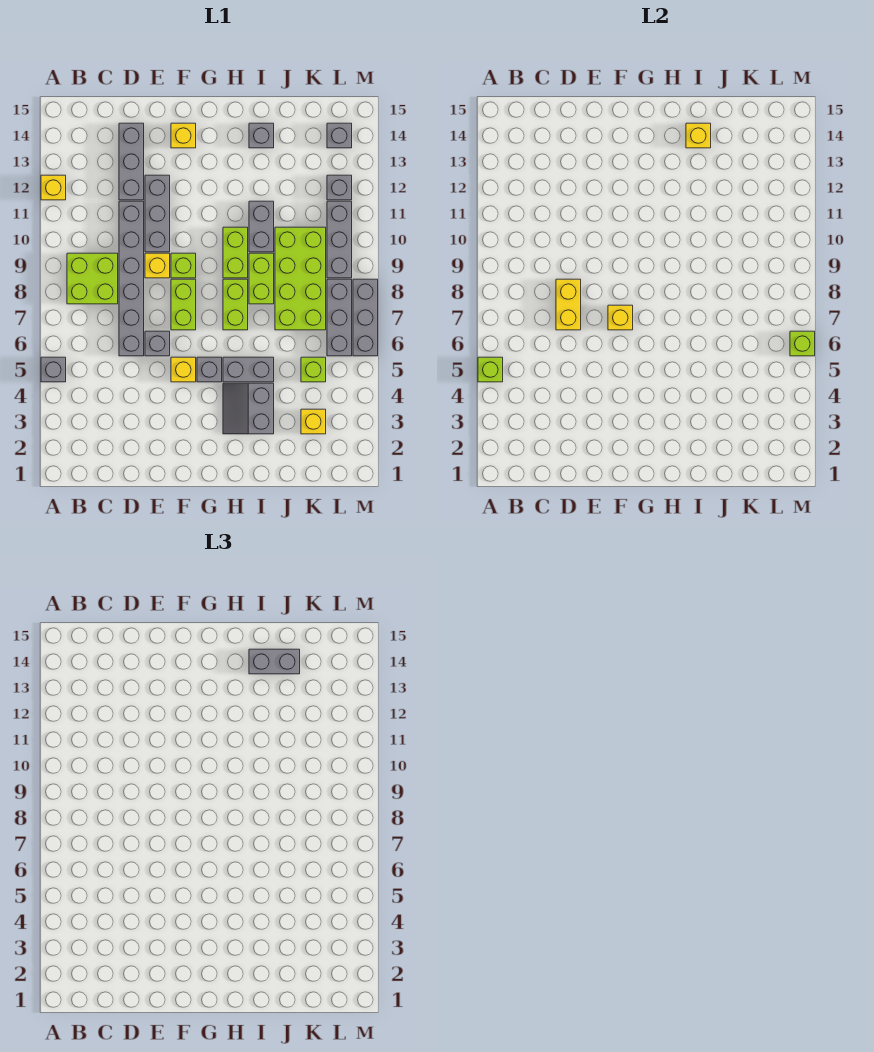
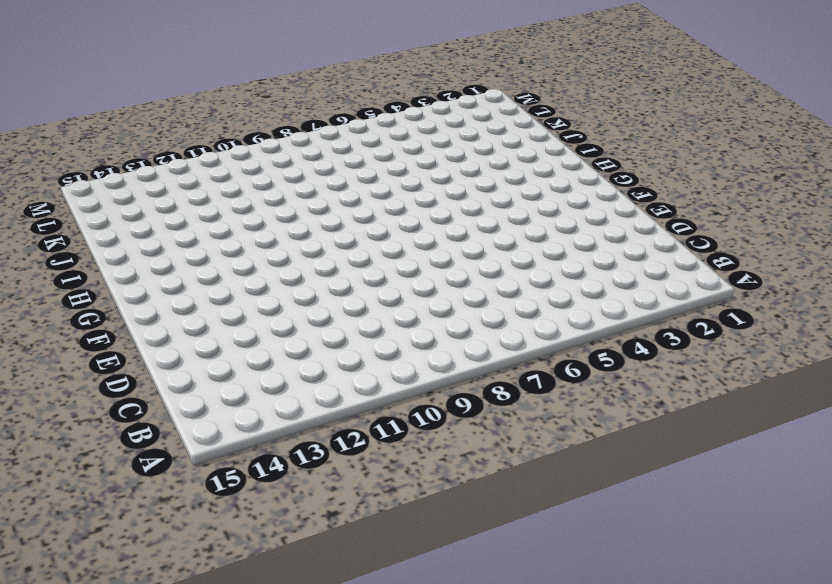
none -> grey brick A5 level 1
none -> yellow brick A12 level 1
none -> lime brick B8:C9 level 1
none -> grey brick D6:D11 level 1

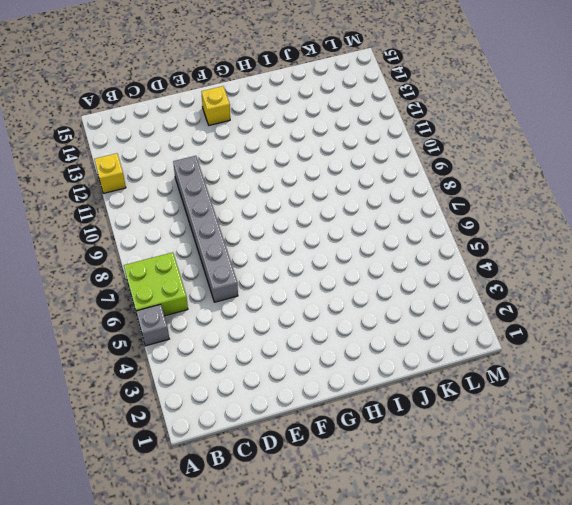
lime brick A6:B7 level 1 -> lime brick B8:C9 level 1
none -> grey brick D12:D14 level 1
none -> grey brick E6 level 1
none -> yellow brick E9 level 1
none -> grey brick E10:E12 level 1

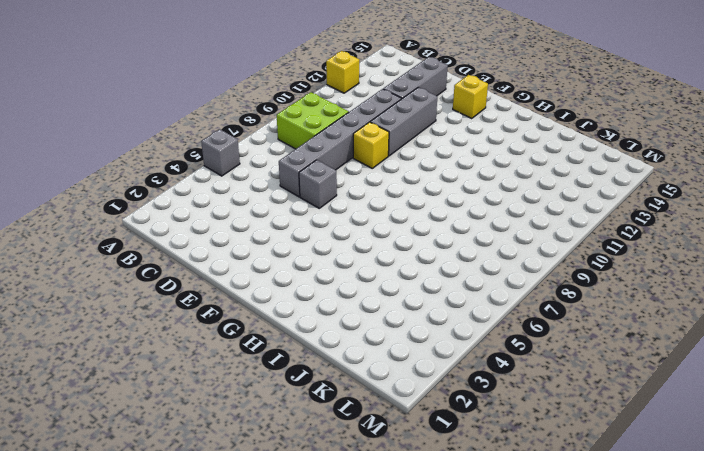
none -> yellow brick F5 level 1
none -> lime brick F7:F8 level 1
none -> lime brick F9 level 1
none -> grey brick G5 level 1

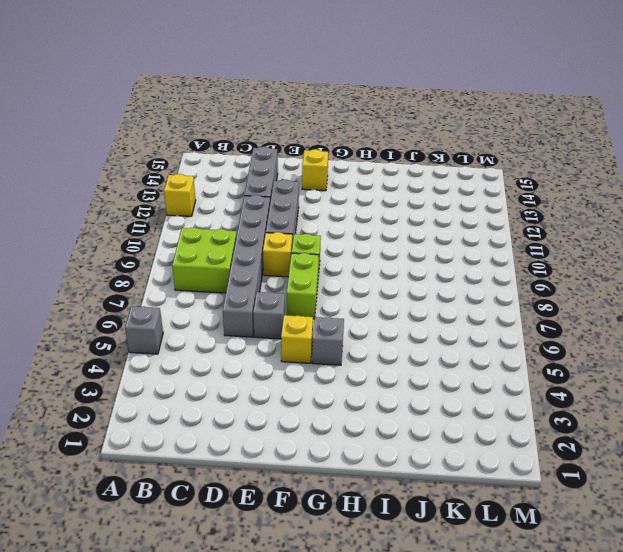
none -> grey slope H3:I4 level 1 top I
none -> grey brick H5:I5 level 1
none -> lime brick H7:H8 level 1
none -> lime brick H9:H10 level 1

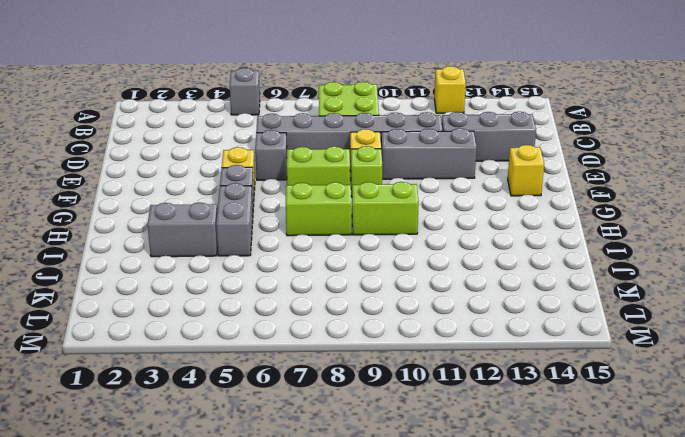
none -> lime brick I8:I9 level 1
none -> grey brick I10:I11 level 1
none -> grey brick I14 level 1
none -> lime brick J7:K10 level 1

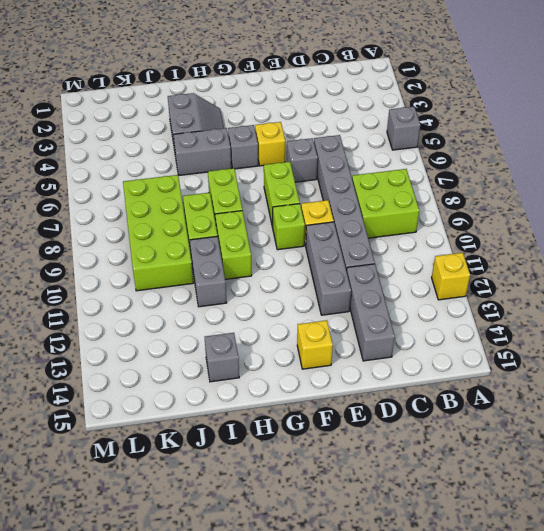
none -> yellow brick K3 level 1
none -> lime brick K5 level 1
none -> grey brick L6:L8 level 1
none -> grey brick L9:L11 level 1

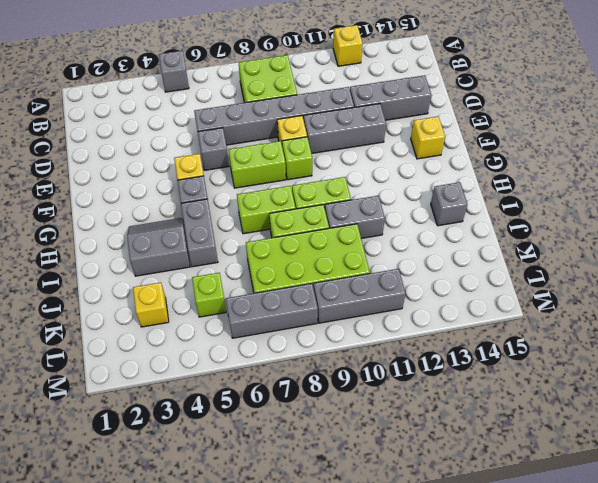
none -> grey brick L12 level 1
none -> grey brick L14 level 1
none -> grey brick M6:M8 level 1
none -> lime brick A5 level 2

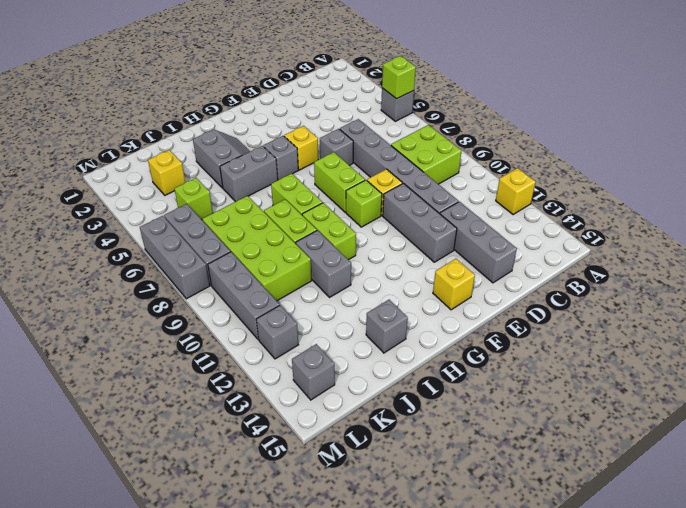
none -> yellow brick D7:D8 level 2
none -> yellow brick F7 level 2
none -> yellow brick I14 level 2
none -> lime brick M6 level 2

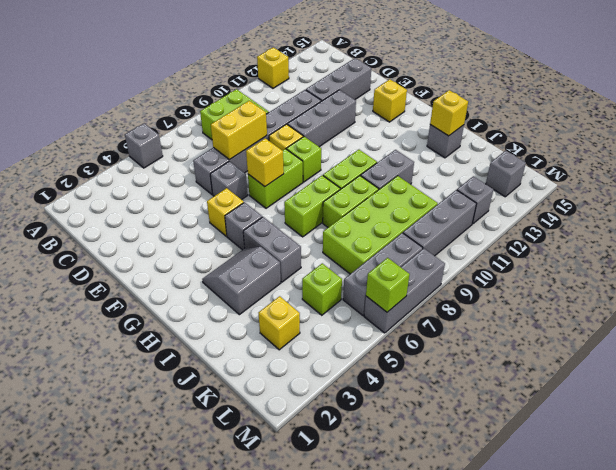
none -> lime brick A5 level 2
none -> grey brick I14:J14 level 3

